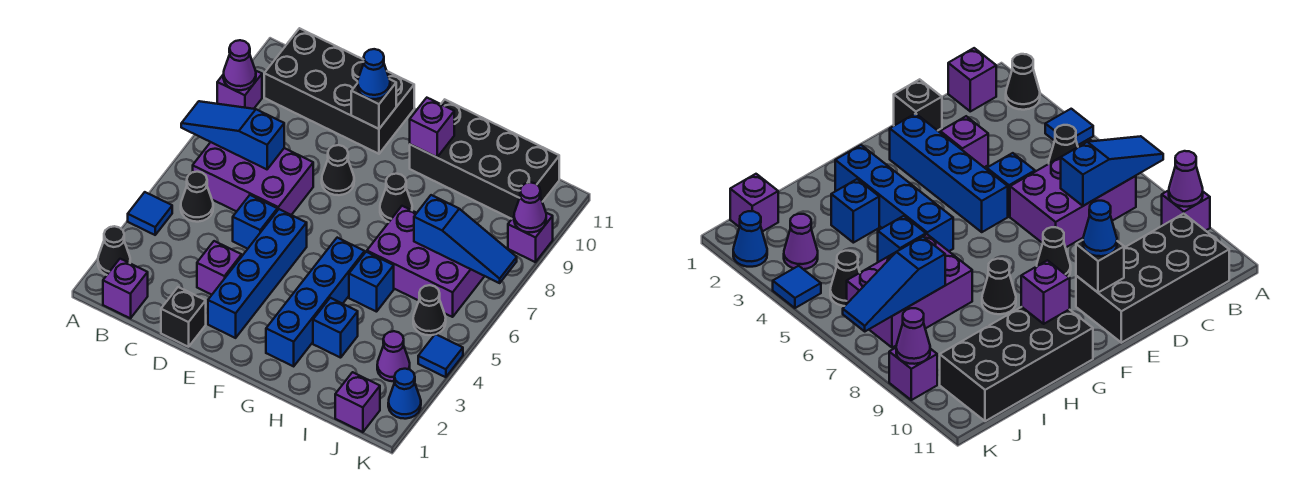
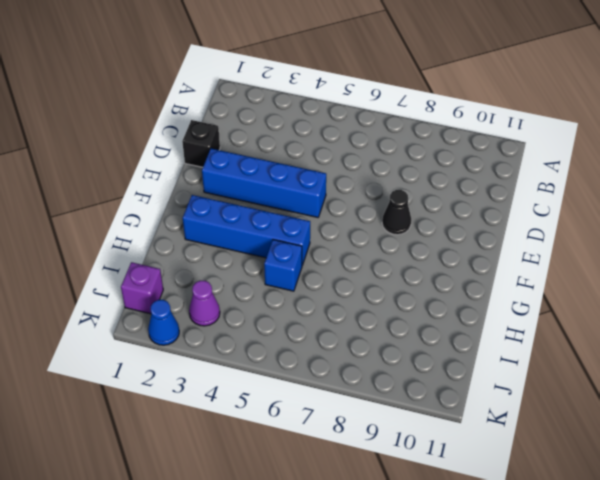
none -> black cone A2 level 1
none -> blue tile A4 level 1
none -> purple brick A9 level 1
none -> purple brick B1 level 1

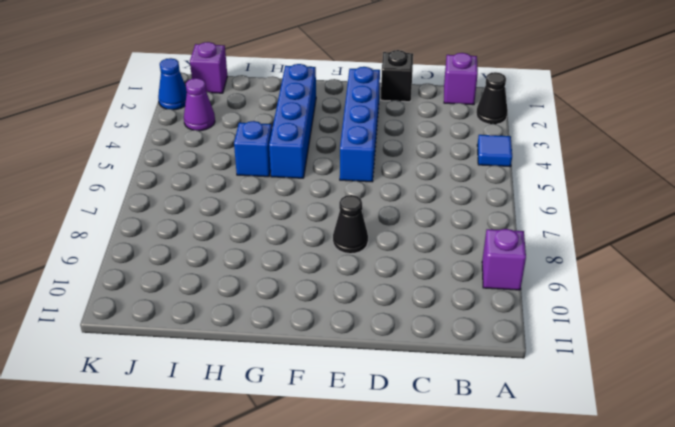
none -> black cone B5 level 1
none -> purple brick B6:D7 level 1
none -> black brick B10:E11 level 1
none -> purple brick D3 level 1

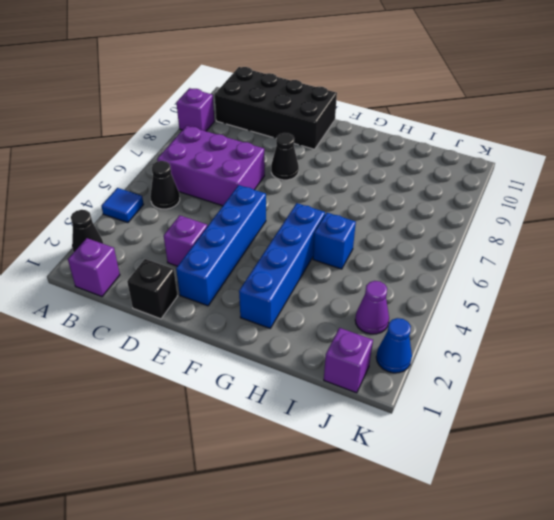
none -> blue brick D5 level 1
none -> black cone G8 level 1
none -> black brick G10:J11 level 1
none -> blue brick H3 level 1

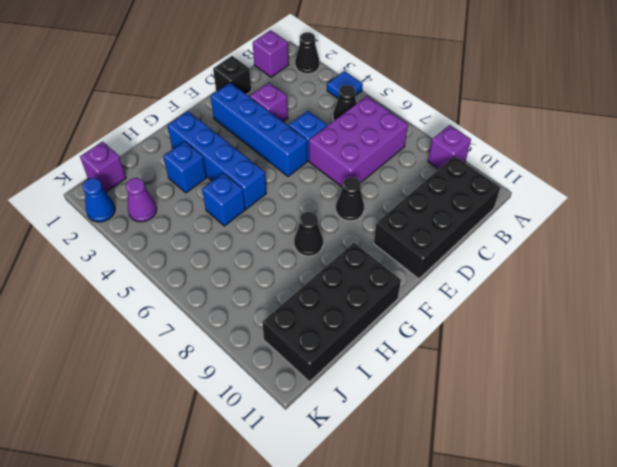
none -> purple brick H6:J7 level 1
none -> black cone J5 level 1
none -> blue tile K4 level 1
none -> purple brick K9 level 1

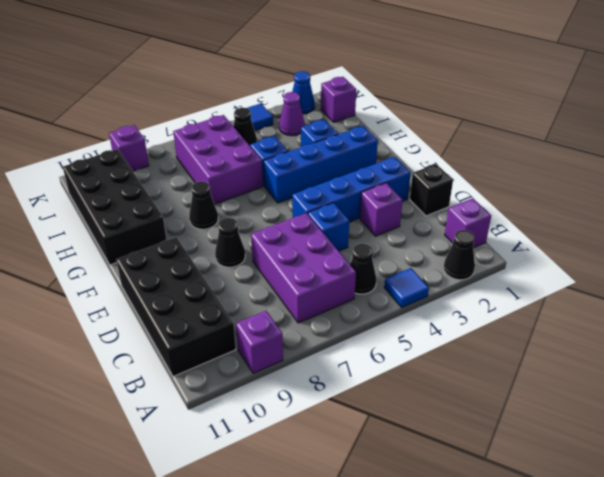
none -> blue slope A7:C7 level 2 top C
none -> purple cone A9 level 2
none -> black brick E10 level 2
none -> purple brick G10 level 2

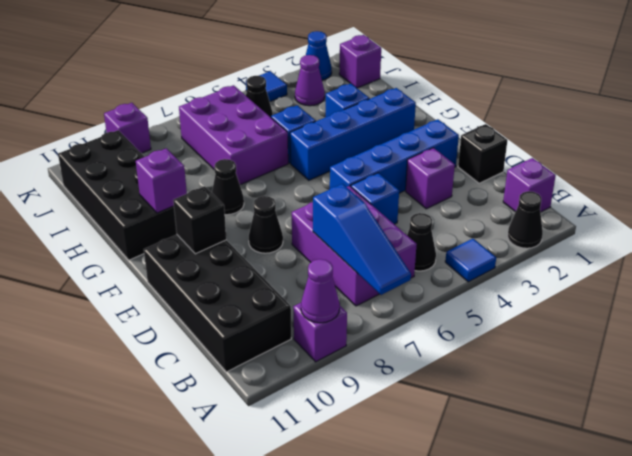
none -> blue slope I7:K7 level 2 top I
none -> purple cone K9 level 2
none -> blue cone E10 level 3

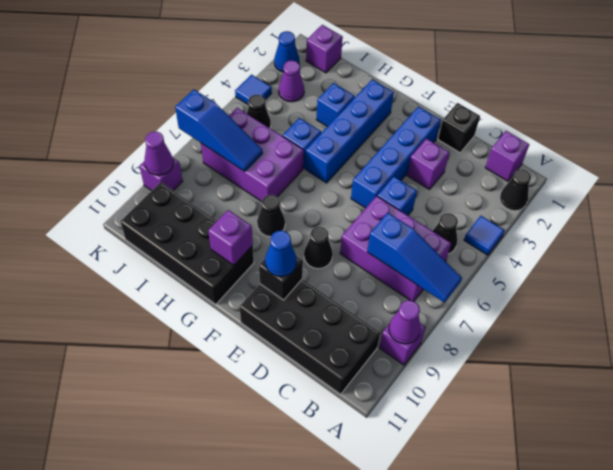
blue slope I7:K7 level 2 top K -> blue slope I7:K7 level 2 top I

